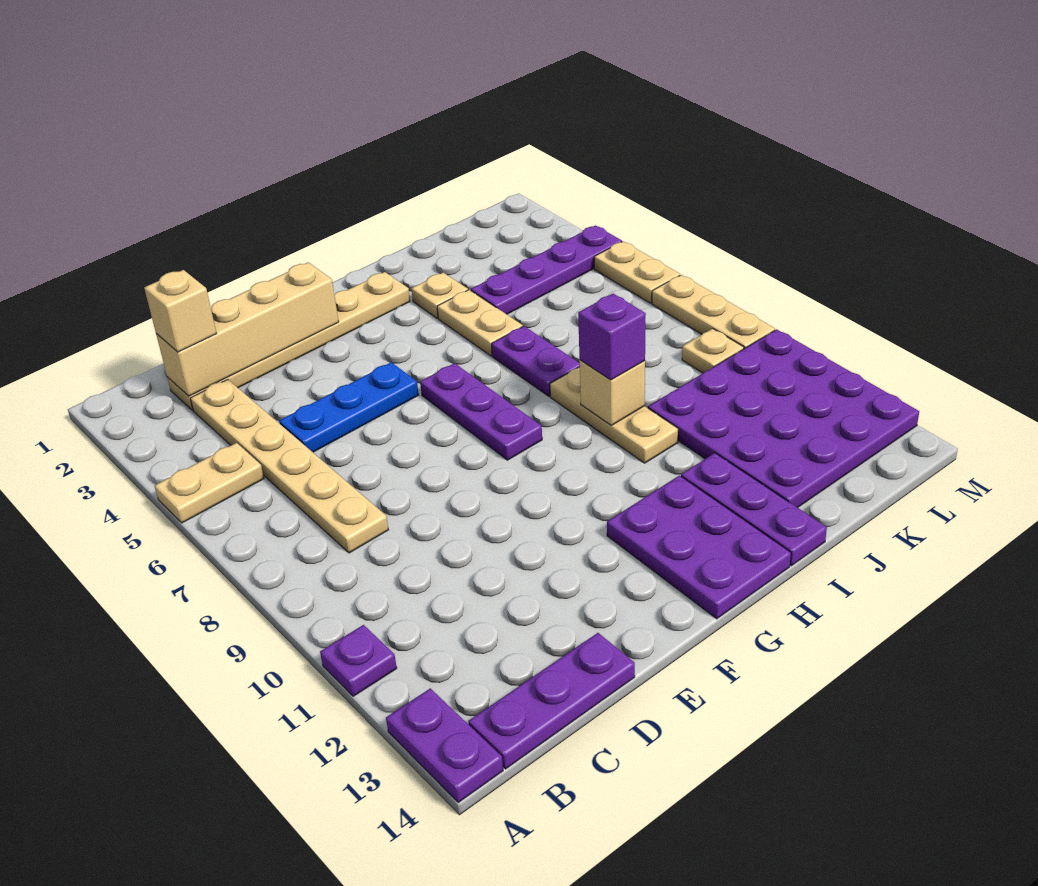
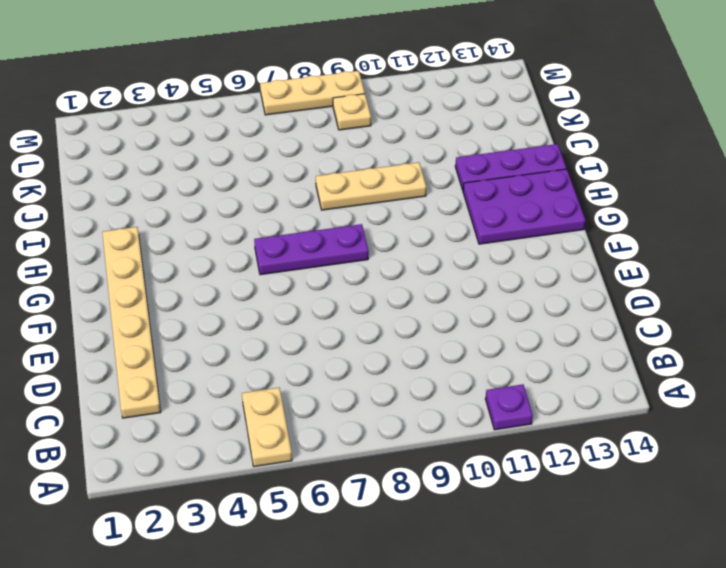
none -> purple plate A13:A14 level 1
none -> purple plate B14:D14 level 1
none -> tan plate C3:C8 level 1

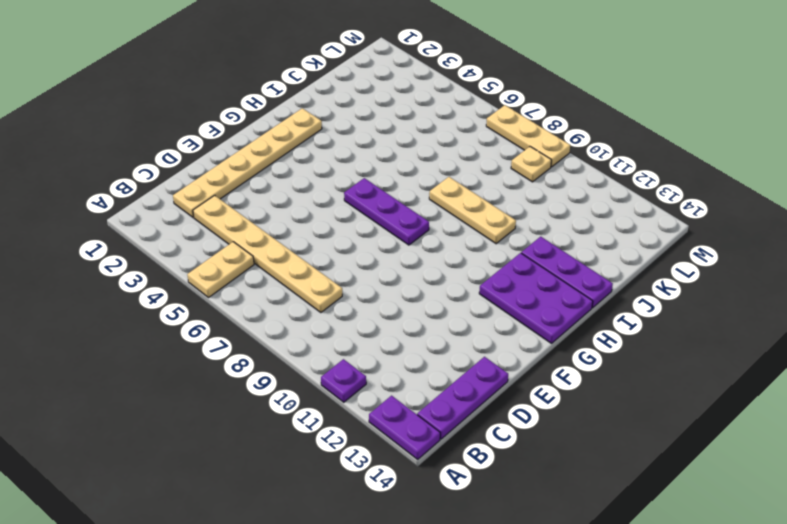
none -> blue plate D5:F5 level 1
none -> tan plate I3 level 1
none -> tan plate I4:I5 level 1

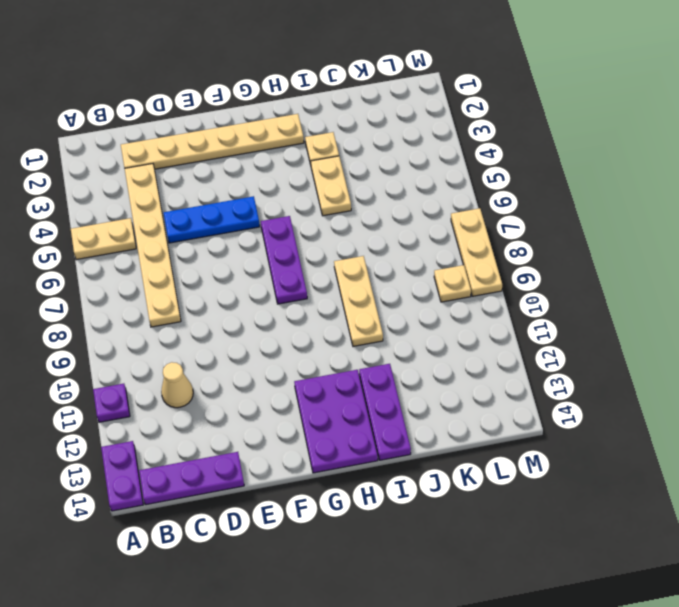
tan cone C11 level 1 -> none
none -> purple plate I6:I7 level 1
none -> purple plate J4:M4 level 1
none -> purple plate J10:M13 level 1

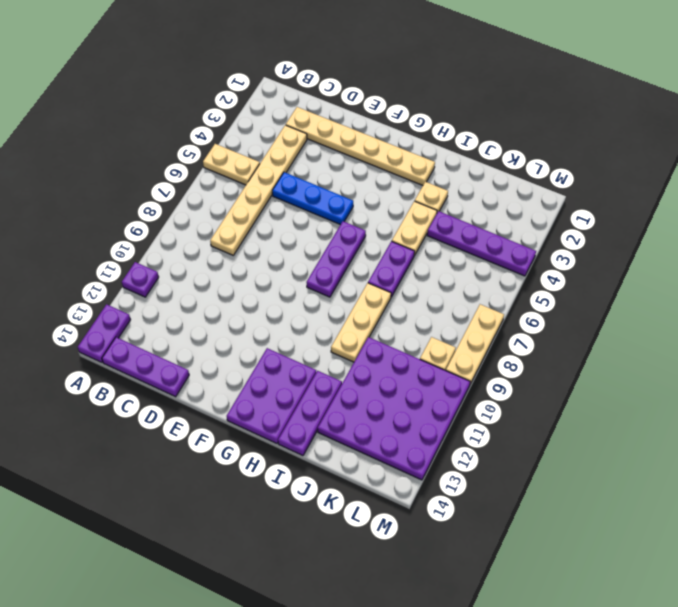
none -> tan plate M5:M6 level 1
none -> tan brick C2:F2 level 2
none -> tan brick I9 level 2

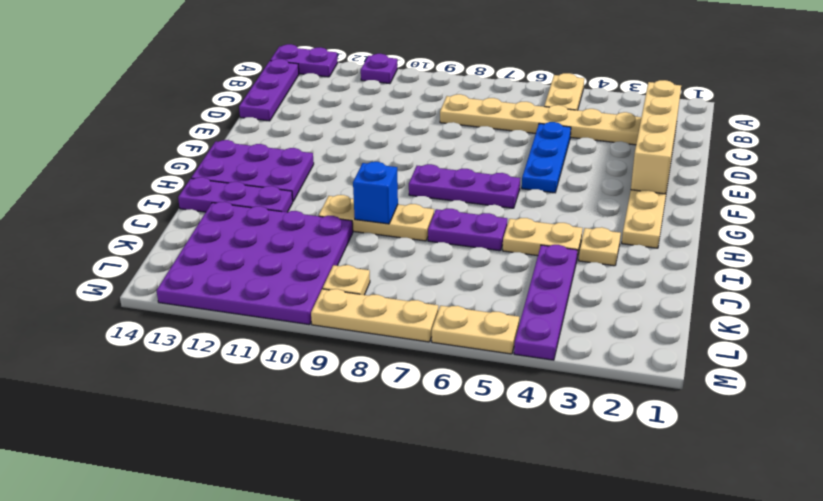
blue brick I9 level 2 -> tan brick I9 level 2
none -> tan brick C2 level 3
none -> purple brick I9 level 3

